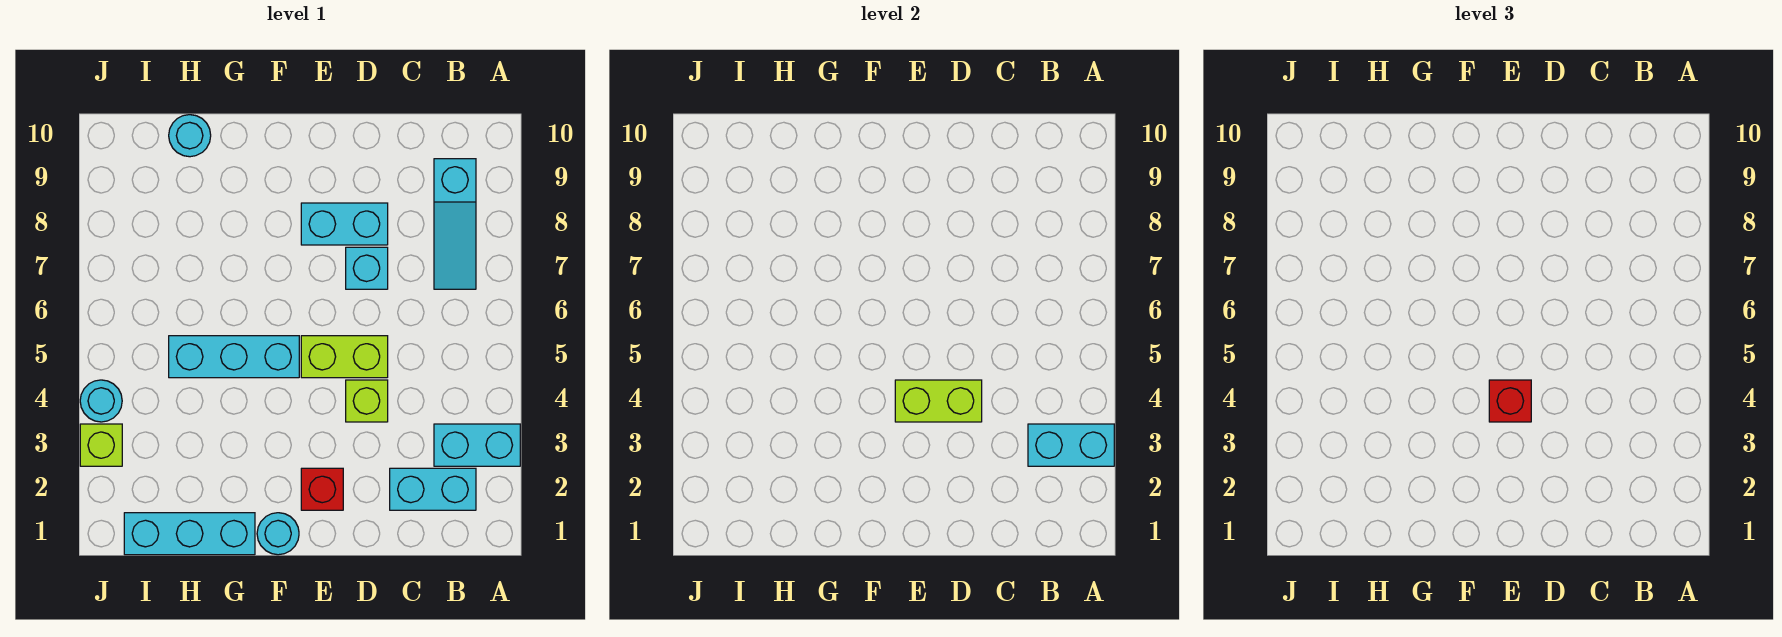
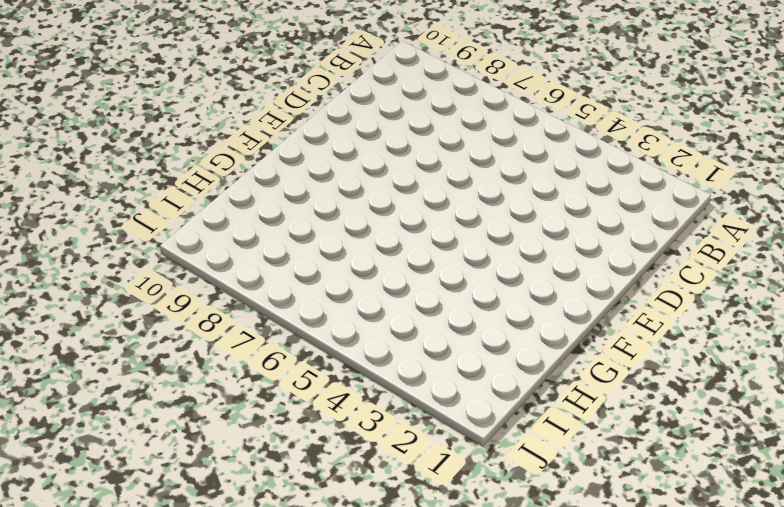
none -> cyan brick A3:B3 level 1
none -> cyan brick B2:C2 level 1
none -> cyan slope B7:B9 level 1 top 9

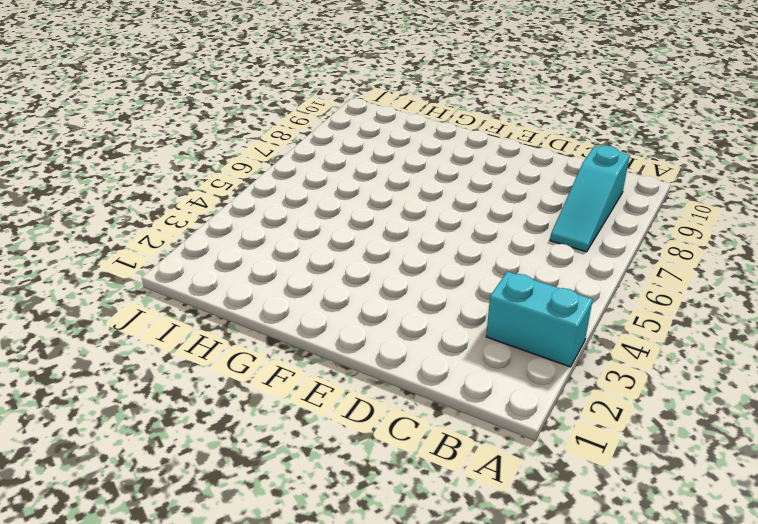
none -> cyan brick B2:C2 level 1
none -> lime brick D4 level 1
none -> lime brick D5:E5 level 1

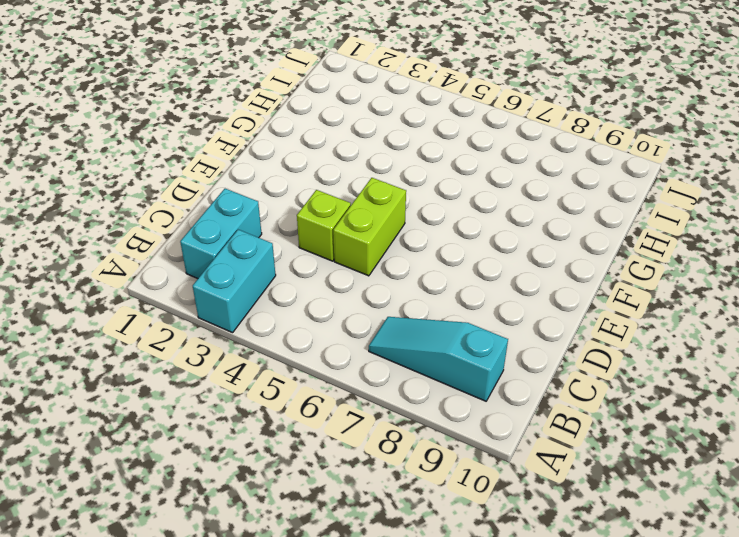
none -> cyan brick D7 level 1
none -> cyan brick D8:E8 level 1
none -> red brick E2 level 1

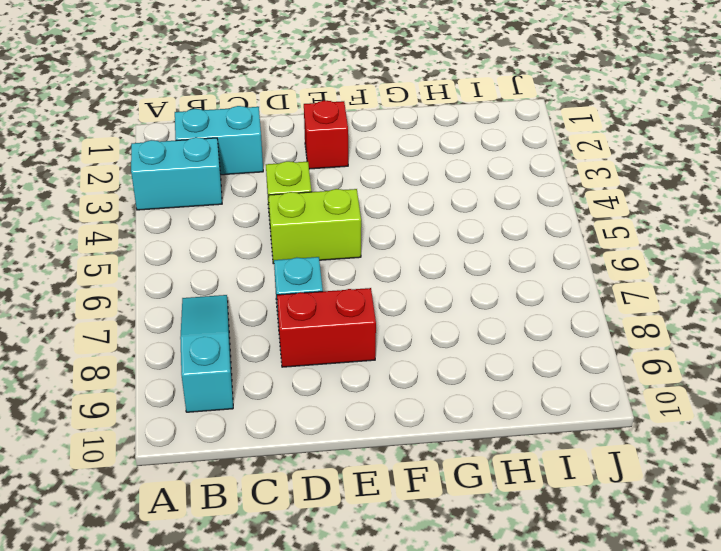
red brick D8:E8 level 1 -> cyan brick D8:E8 level 1
none -> cyan round brick F1 level 1
none -> cyan brick F5:H5 level 1
none -> cyan brick G1:I1 level 1

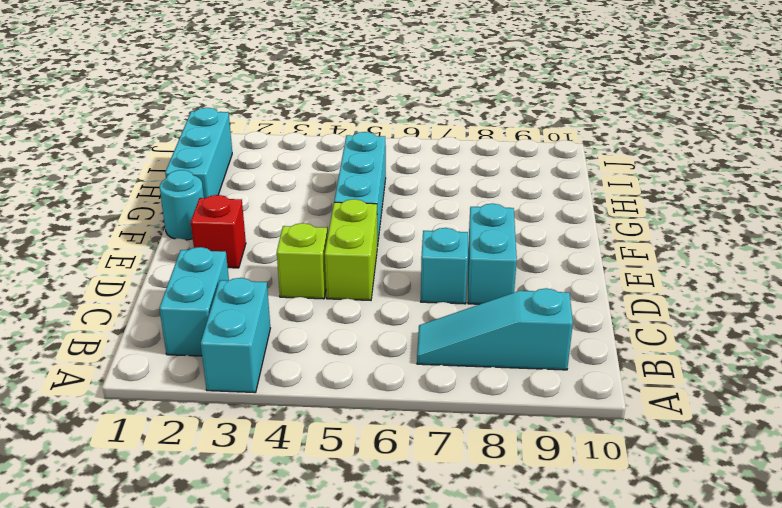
none -> cyan round brick H10 level 1
none -> lime brick J3 level 1
none -> cyan round brick J4 level 1

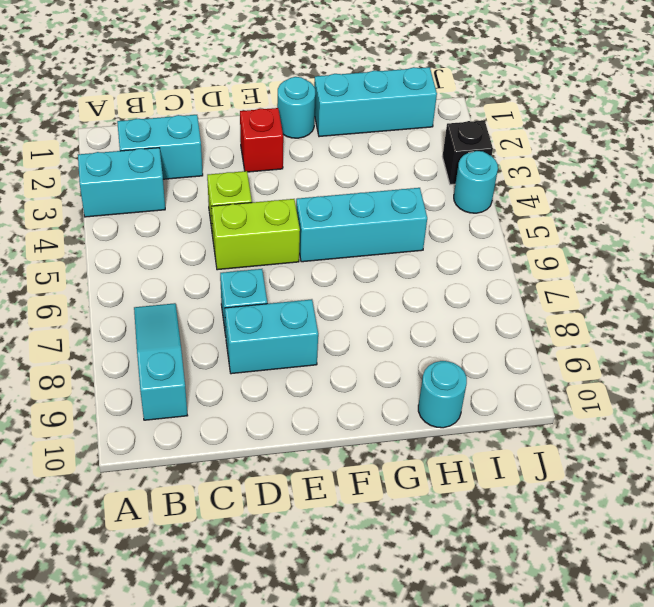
black brick J3 level 1 -> lime brick J3 level 1
none -> cyan brick A3:B3 level 2
none -> lime brick D4:E4 level 2
none -> red brick E4 level 3

